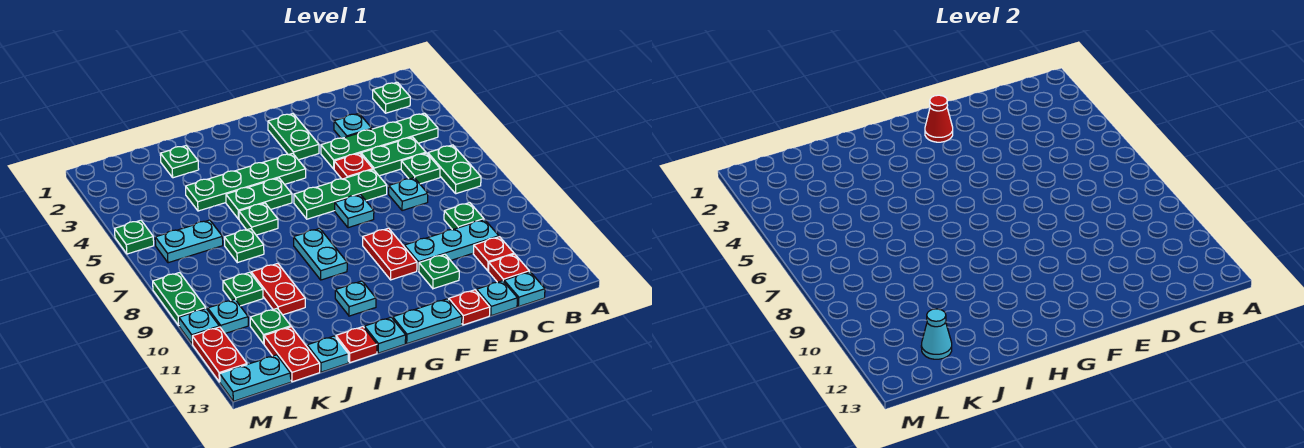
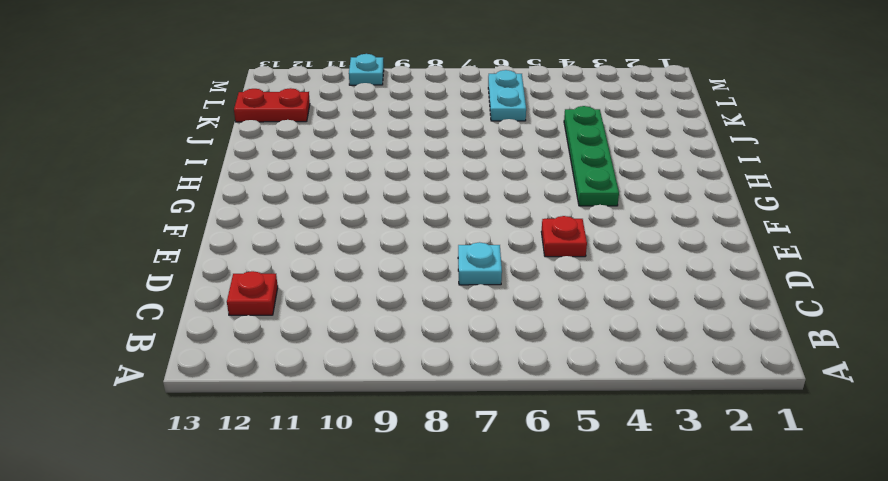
none -> green plate B2 level 1
none -> green plate B4:E4 level 1
none -> green plate B6:B7 level 1
none -> green plate C5:D5 level 1

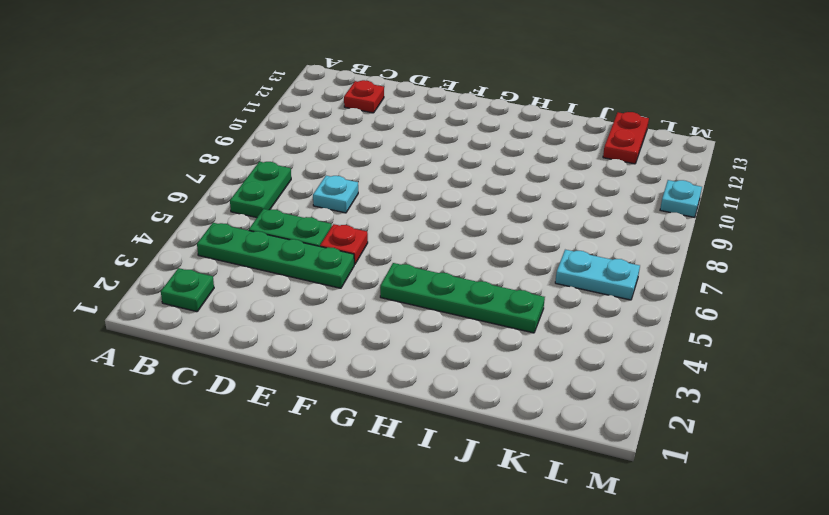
none -> green plate C6 level 1
none -> green plate C9 level 1
none -> cyan plate C10:E10 level 1
none -> red plate C11 level 1

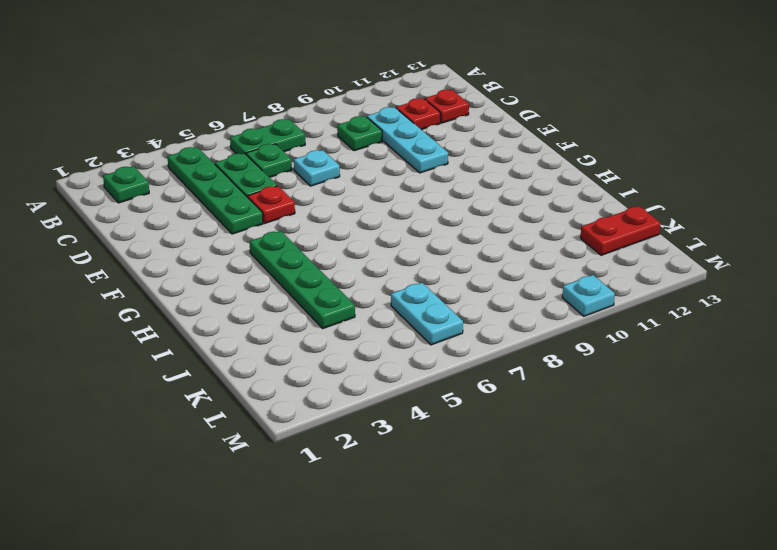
none -> cyan plate C13 level 1
none -> cyan plate D3 level 1
none -> cyan plate D13 level 1
none -> green plate E6:G6 level 1

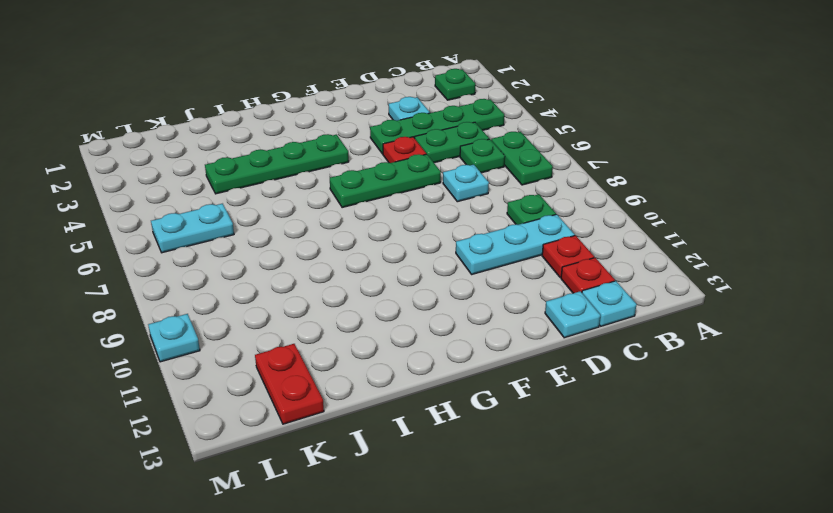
none -> green plate E11 level 1
none -> red plate E13 level 1
none -> green plate F2:F3 level 1
none -> cyan plate F7 level 1

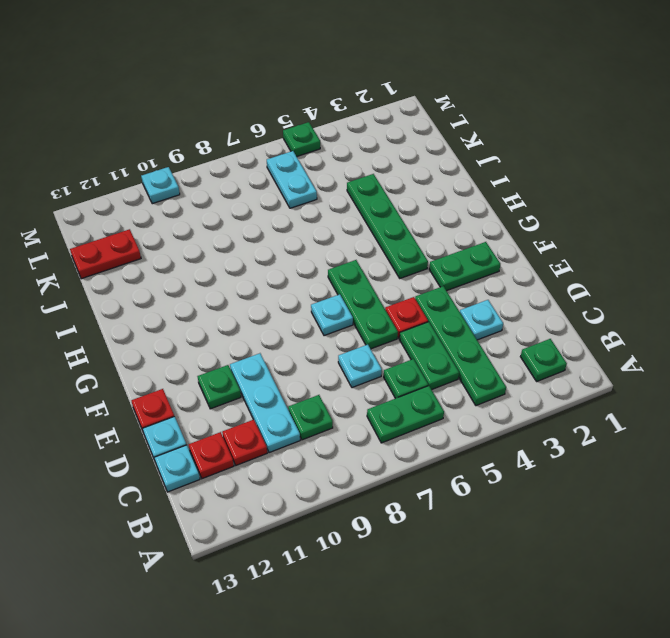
none -> red plate F9:F10 level 1
none -> cyan plate F13:G13 level 1
none -> green plate H5:I5 level 1
none -> cyan plate H8:H9 level 1

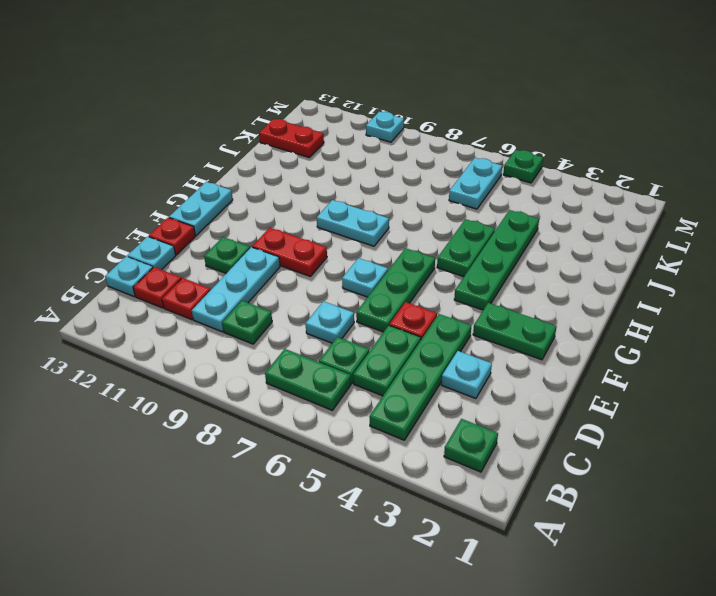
none -> cyan plate H11 level 1
none -> cyan plate H13 level 1
none -> green plate I6 level 1
none -> red plate I13 level 1

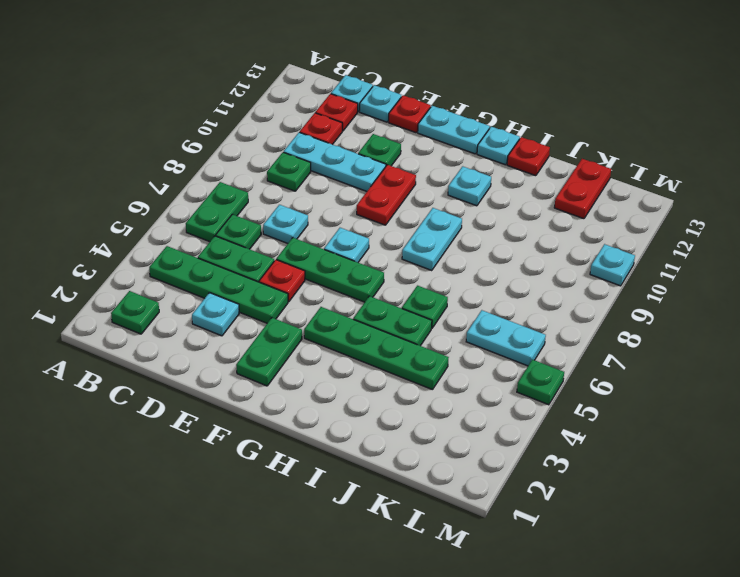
none -> green plate J2 level 1
none -> green plate J7 level 1
none -> red plate J9:J10 level 1
none -> cyan plate J13 level 1

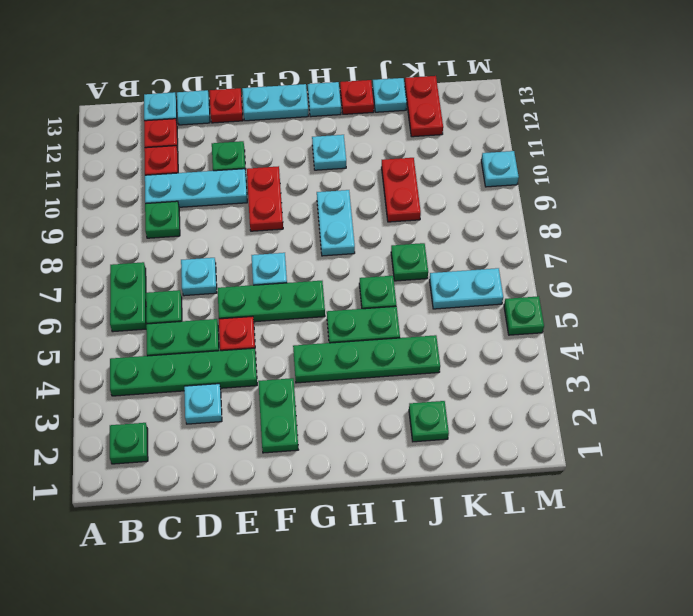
none -> green plate K9 level 1
none -> green plate K11 level 1
none -> cyan plate L10 level 1
none -> cyan plate L13:M13 level 1

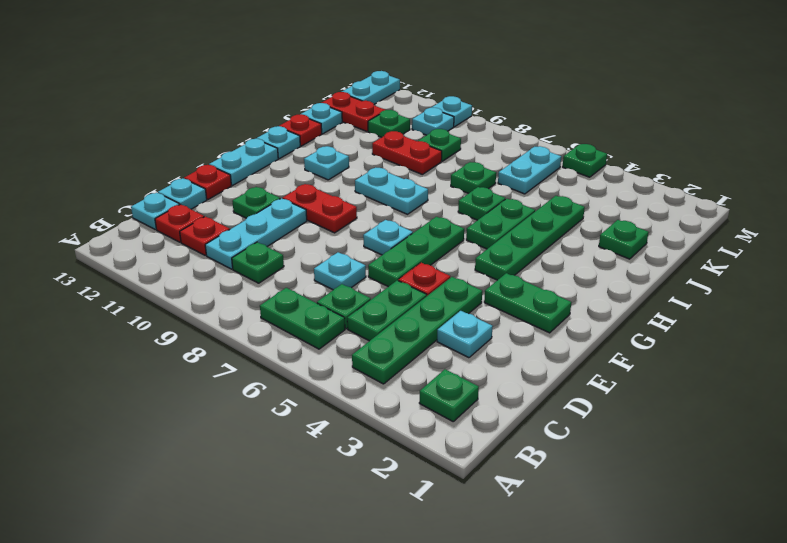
none -> green plate M8:M9 level 1
none -> red plate M11:M12 level 1
none -> red cone F2 level 2
none -> cyan cone K12 level 2

